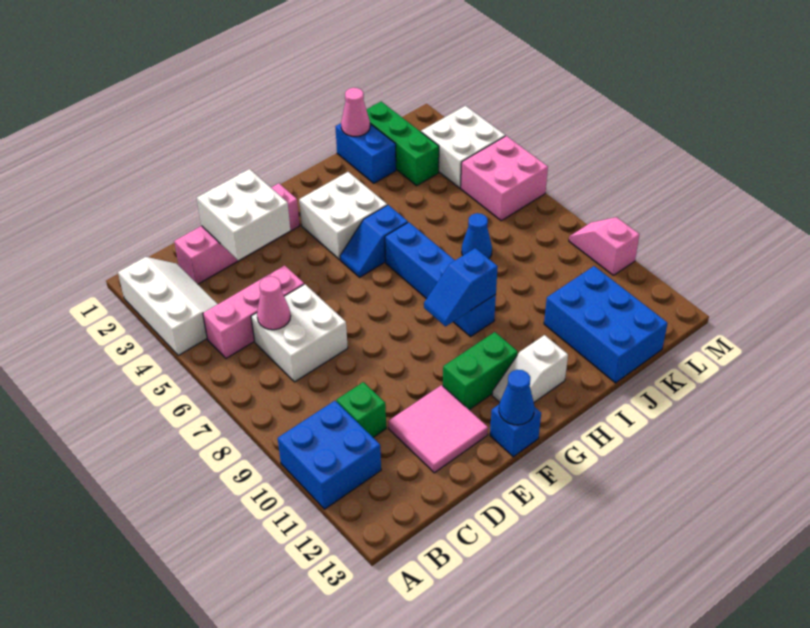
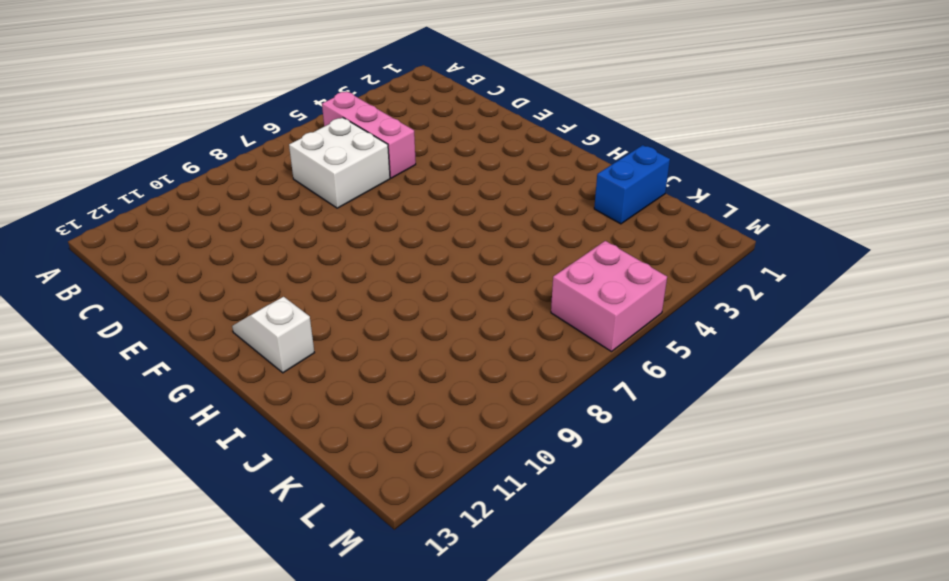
none -> white slope A2:B4 level 1 top A
none -> blue brick A10:B11 level 1
none -> pink brick C2:F2 level 1

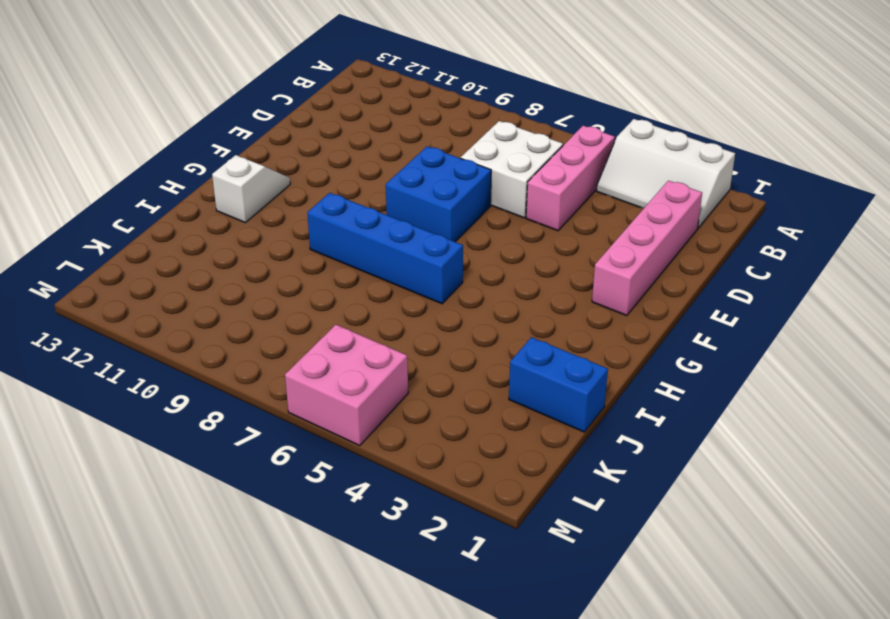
blue brick E7:F8 level 1 -> blue brick A10:B11 level 1
none -> green brick C10 level 1
none -> pink tile D11:E12 level 1
none -> green brick F11:G11 level 1

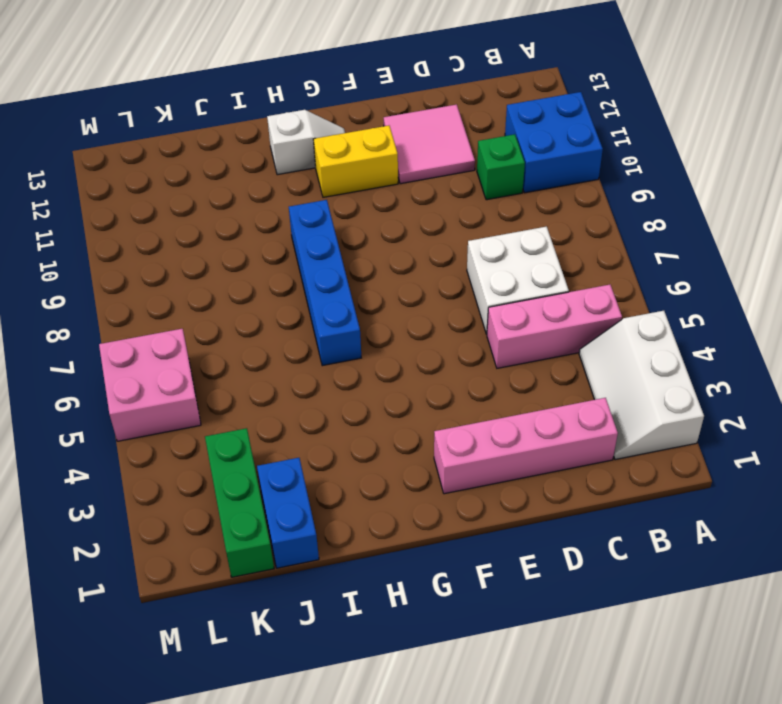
yellow brick F11:G11 level 1 -> green brick F11:G11 level 1
none -> blue brick F13 level 1
none -> white brick G3:H4 level 1
none -> blue slope G5:H5 level 1 top H

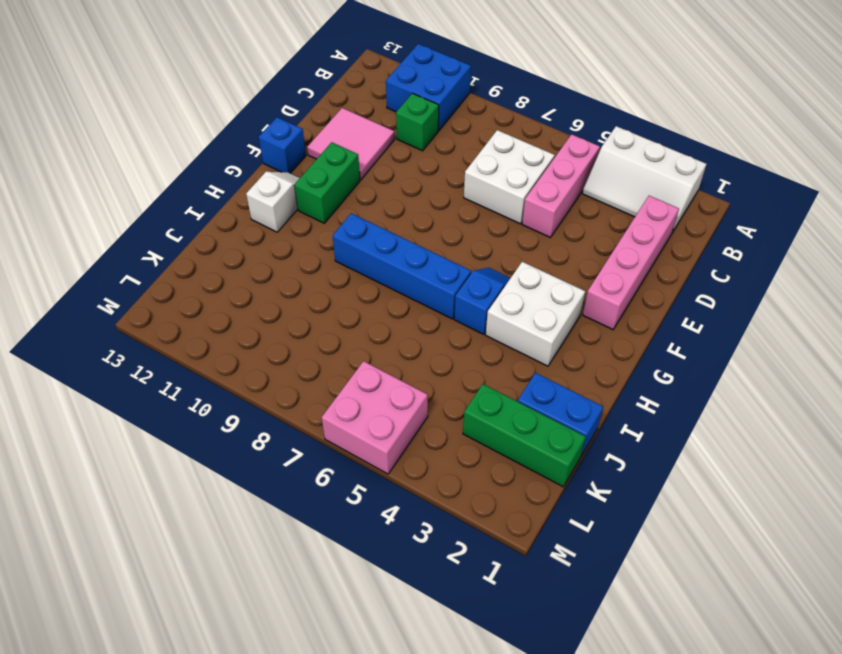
none -> blue cone J7 level 1
none -> blue brick J11:K13 level 1
none -> white brick L3:M4 level 1

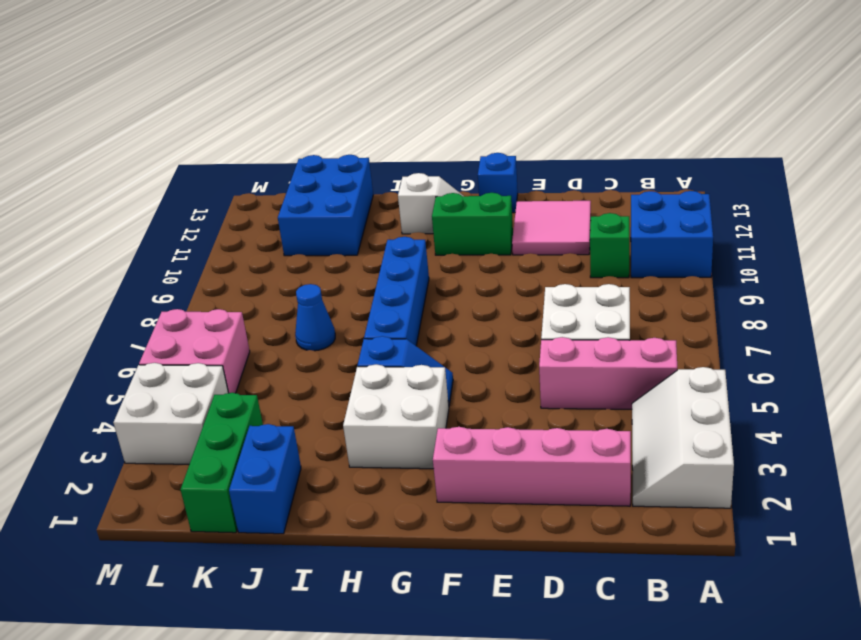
none -> pink slope M9:M10 level 1 top 10
none -> pink cone C6 level 2
none -> white brick D2:E3 level 2

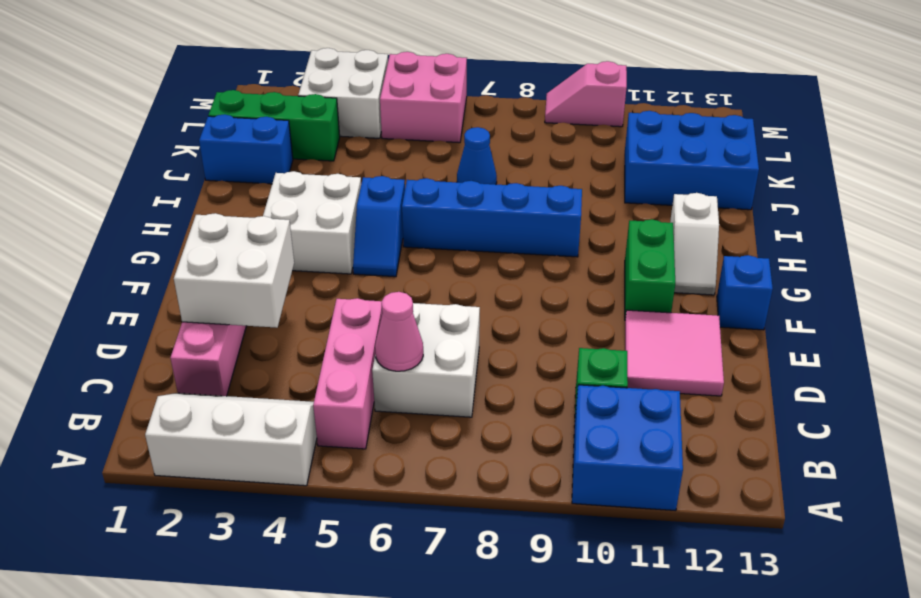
none -> blue cone F13 level 2
none -> blue slope G9:H9 level 2 top H
none -> pink cone J1 level 2

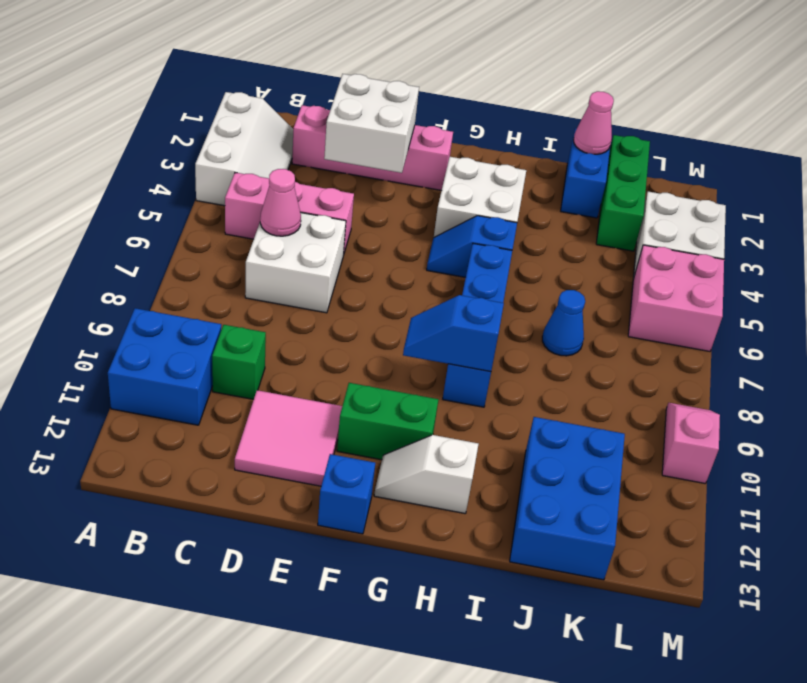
none -> blue cone F13 level 2

